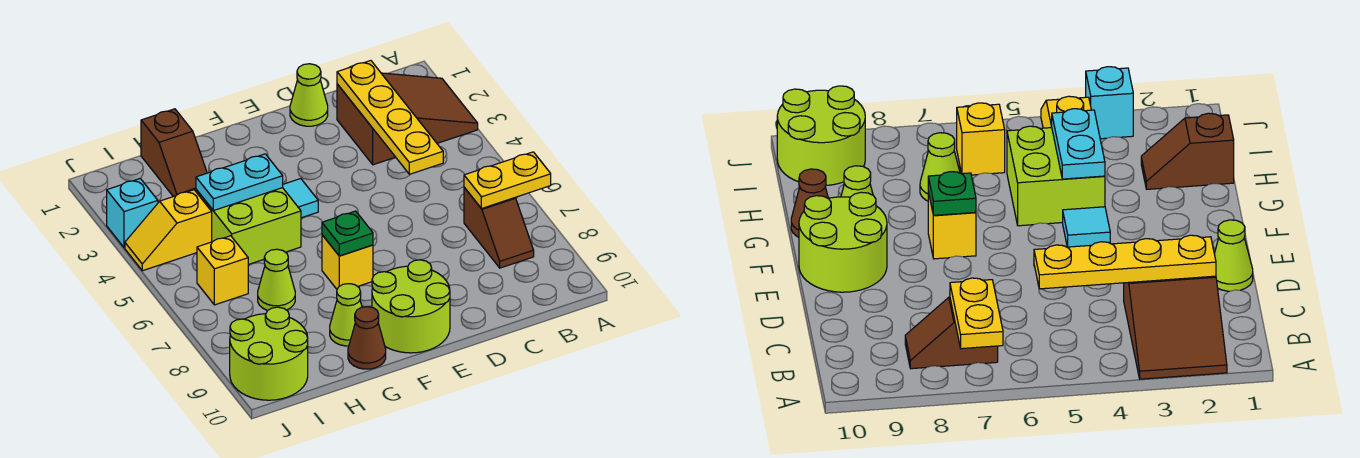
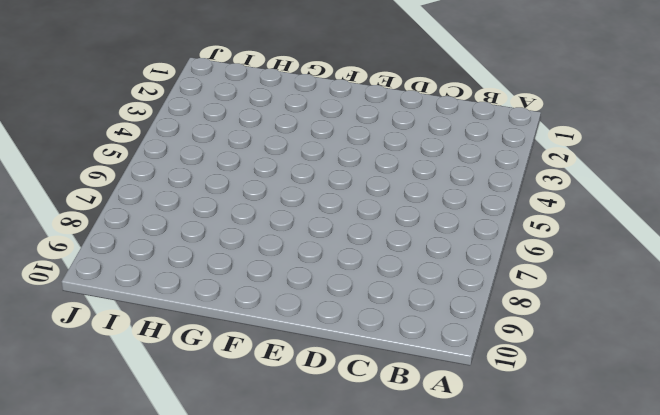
none -> brown slope A2:C3 level 1 top C
none -> brown slope B7:B8 level 1 top 7
none -> lime cone D1 level 1

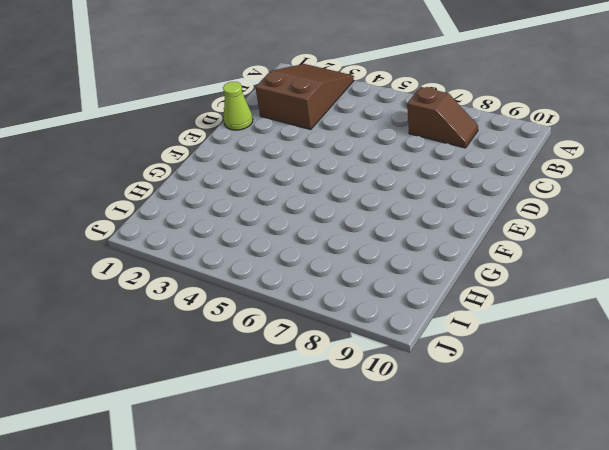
none -> lime round brick E9:F10 level 1
none -> cyan tile F4 level 1
none -> yellow brick F7 level 1

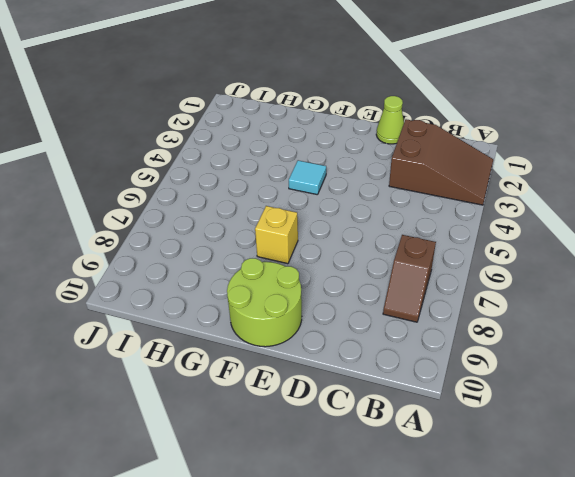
none -> lime brick G4:H5 level 1
none -> lime cone G9 level 1
none -> brown cone G10 level 1

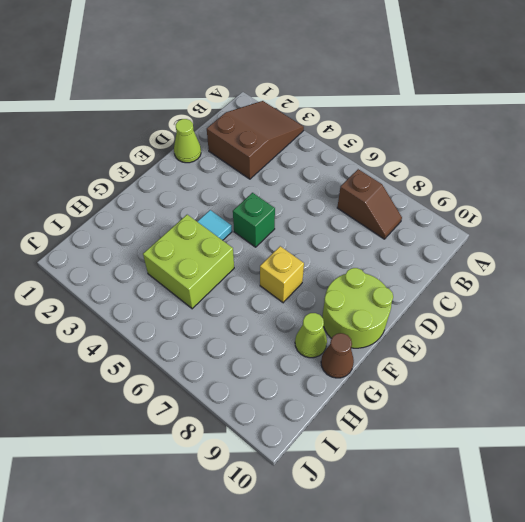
green brick E5 level 1 -> none
none -> brown slope H1:H2 level 1 top 1
none -> lime cone H7 level 1
none -> yellow slope I4:J4 level 1 top I

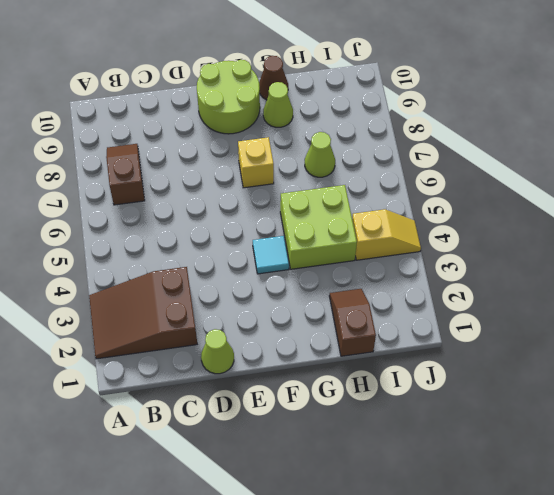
none -> yellow brick I6 level 1
none -> lime round brick I9:J10 level 1
none -> cyan brick J3 level 1

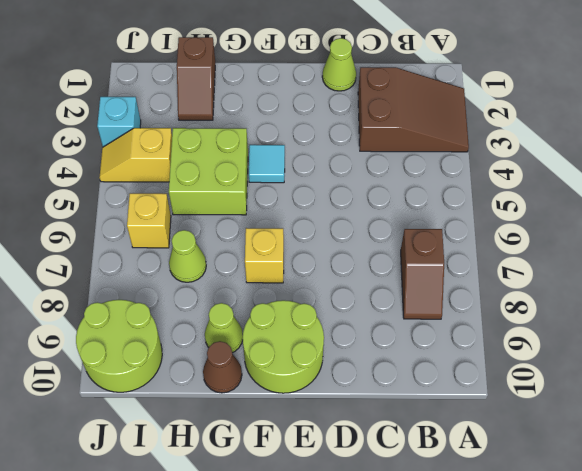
none -> yellow plate A7:B7 level 2
none -> yellow plate C2:C5 level 2
none -> green plate F7 level 2

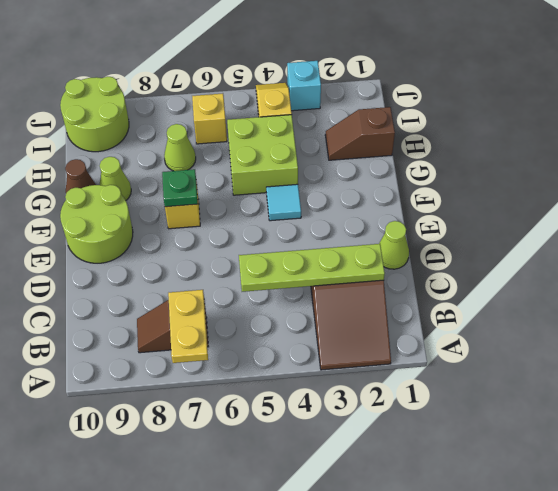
lime plate C2:C5 level 2 -> yellow plate C2:C5 level 2
none -> cyan plate G4:H4 level 2

